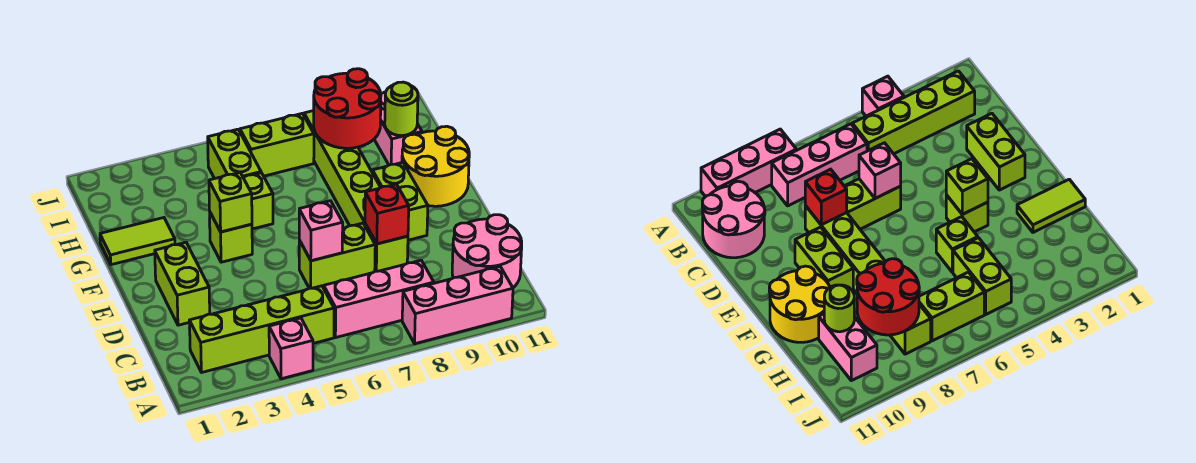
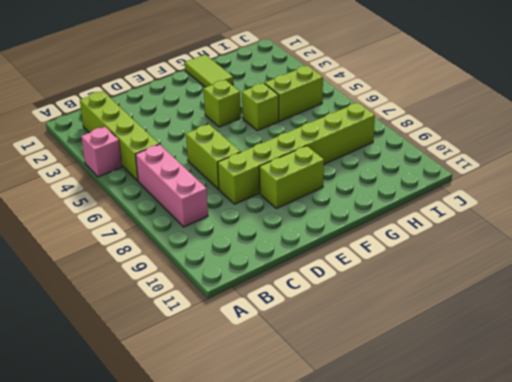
none -> pink brick A8:A10 level 1
none -> pink round brick B10:C11 level 1
none -> lime brick D2:E2 level 1

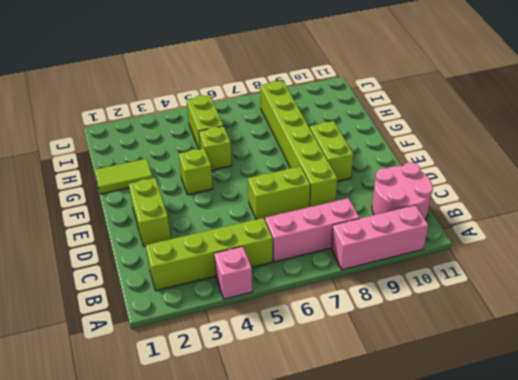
none -> yellow round brick F10:G11 level 1
none -> pink brick H10:I10 level 1
none -> lime brick I6:I7 level 1

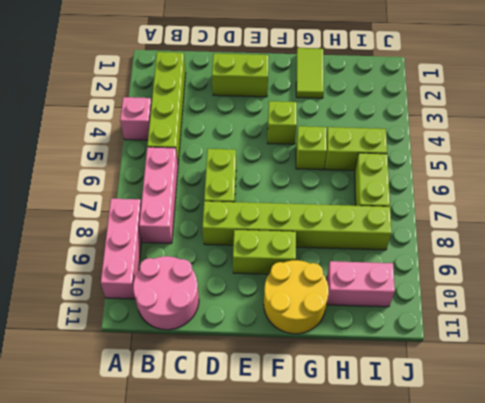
none -> pink brick D6 level 2
none -> red brick D8 level 2
none -> lime brick F4 level 2

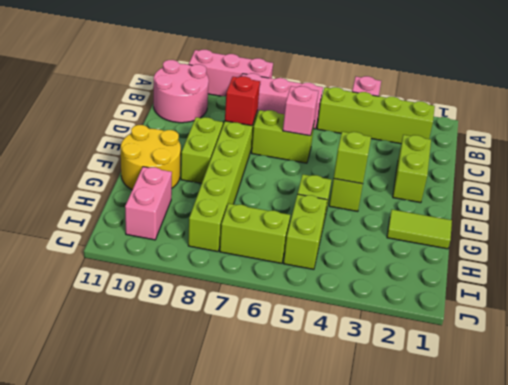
none -> red round brick H8:I9 level 2
none -> lime round brick H10 level 2

